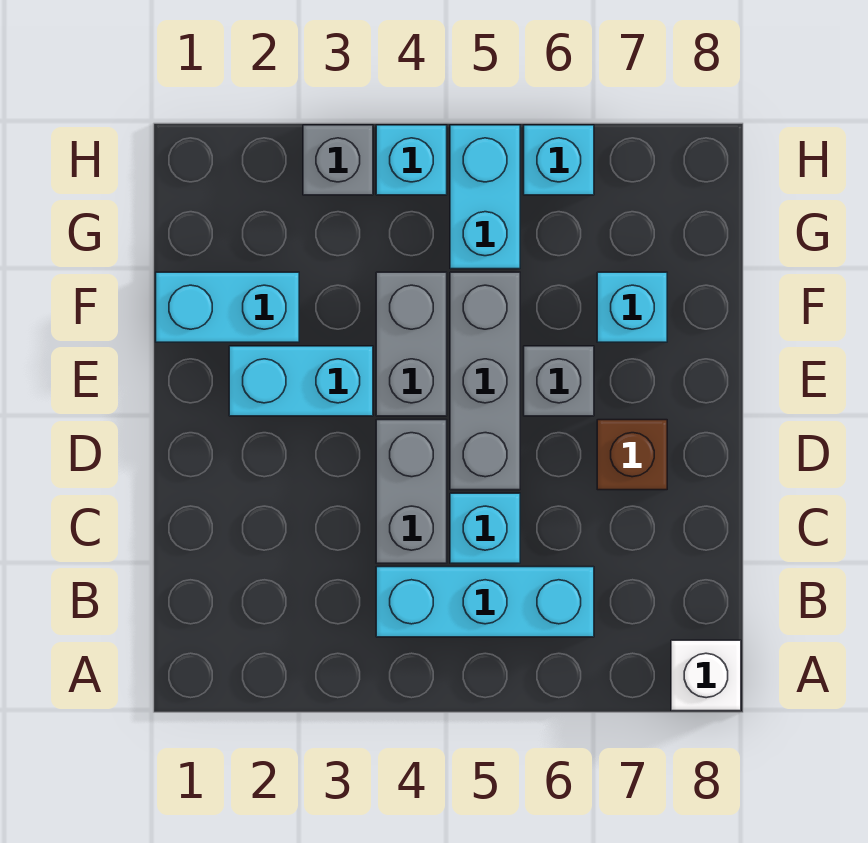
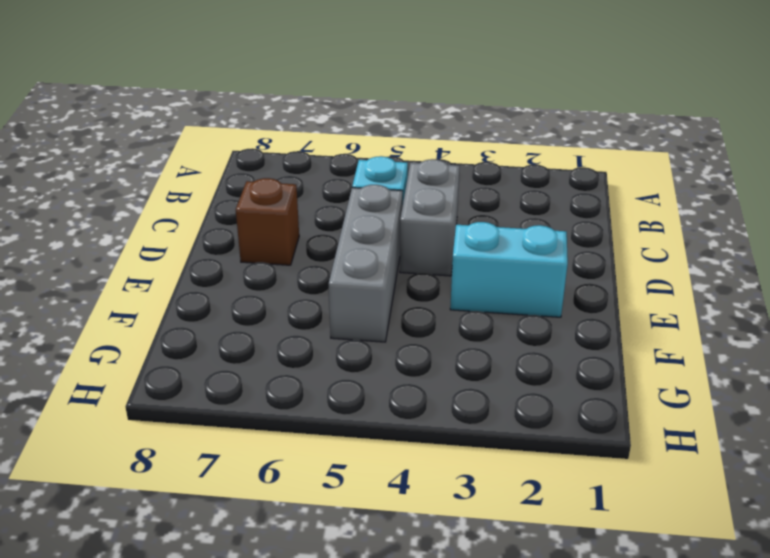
none -> white brick A8 level 1
none -> cyan brick B4:B6 level 1
none -> grey brick E4:F4 level 1

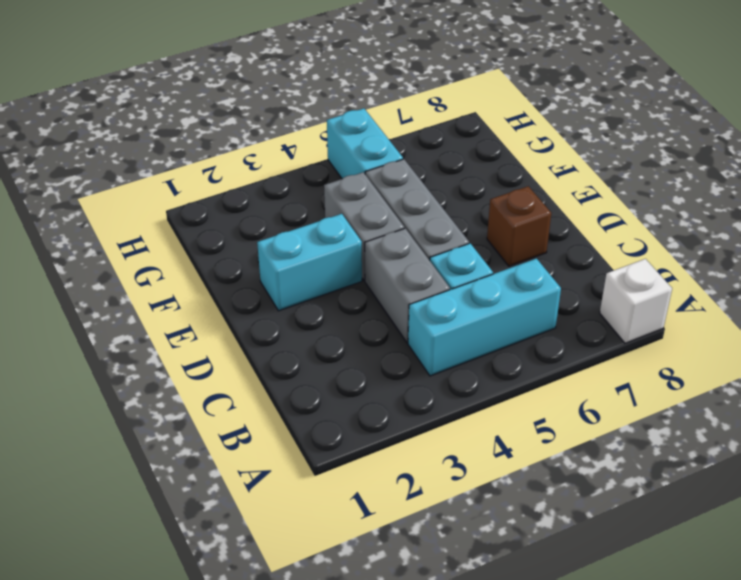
none -> grey brick E6 level 1
none -> cyan brick F1:F2 level 1
none -> cyan brick F7 level 1

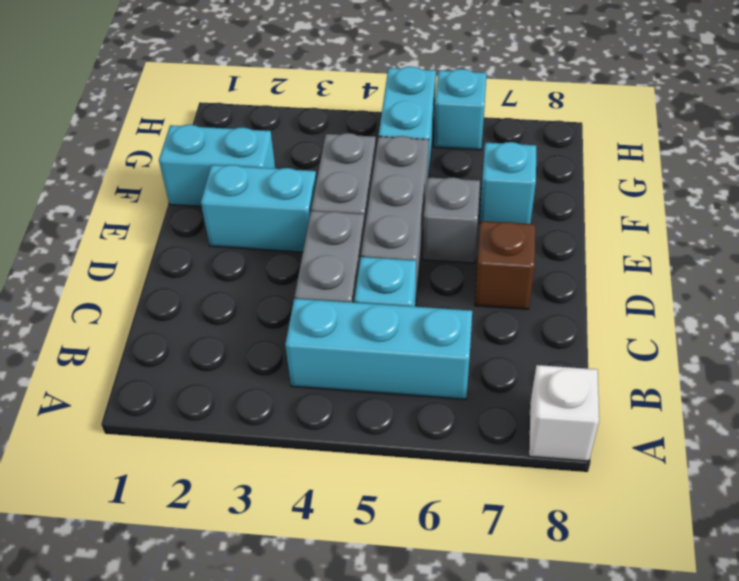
none -> grey brick H3 level 1
none -> cyan brick H4 level 1

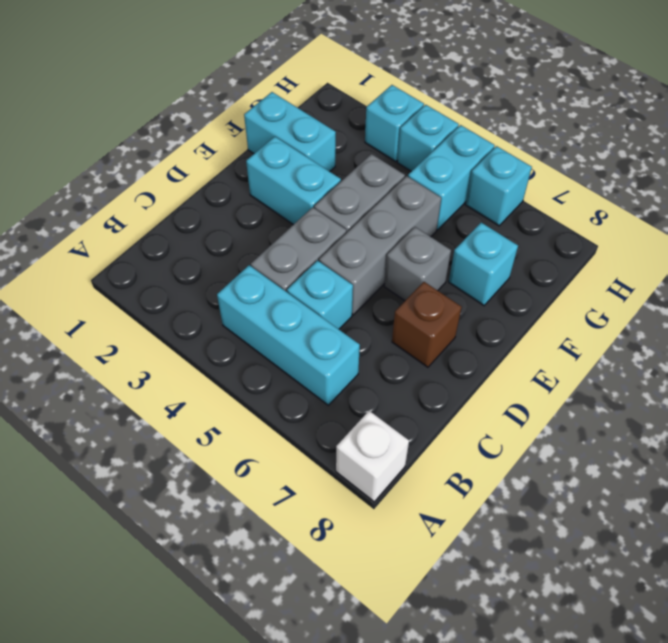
cyan brick H3 level 1 -> grey brick H3 level 1

